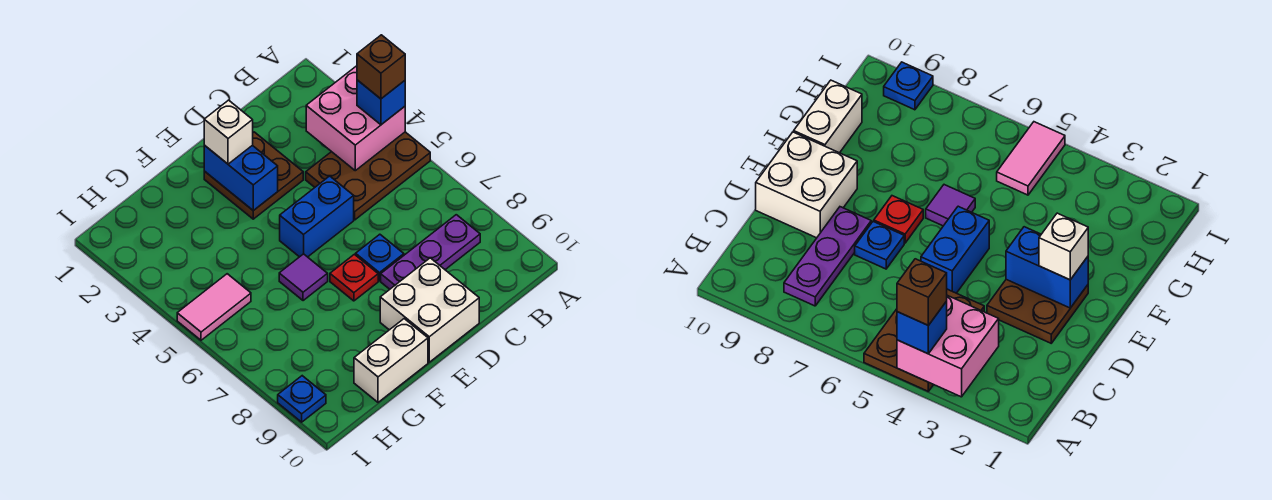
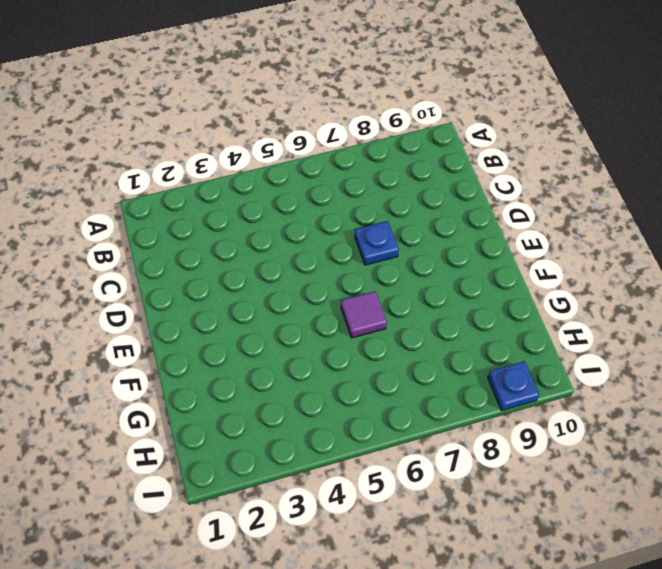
none -> brown plate A4:C5 level 1
none -> purple plate B8:D8 level 1
none -> brown plate D2:E3 level 1

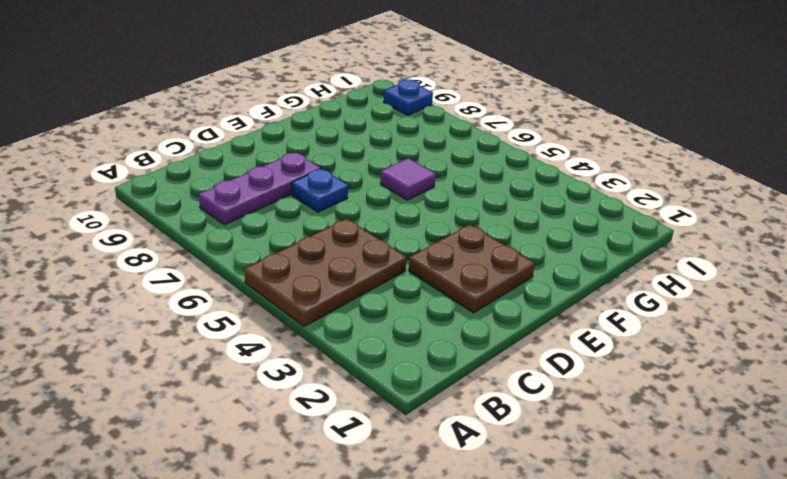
none -> blue brick D5:E5 level 1
none -> white brick D9:E10 level 1
none -> red plate E7 level 1

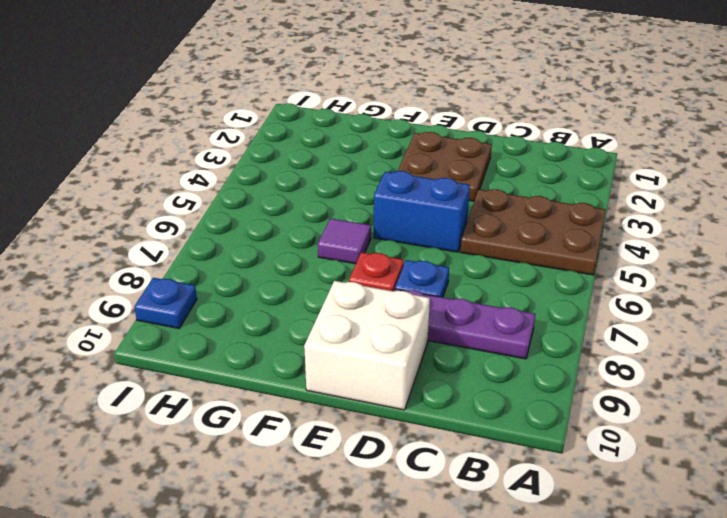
none -> white brick F10:G10 level 1
none -> pink tile H5:I5 level 1
none -> pink brick A3:B4 level 2

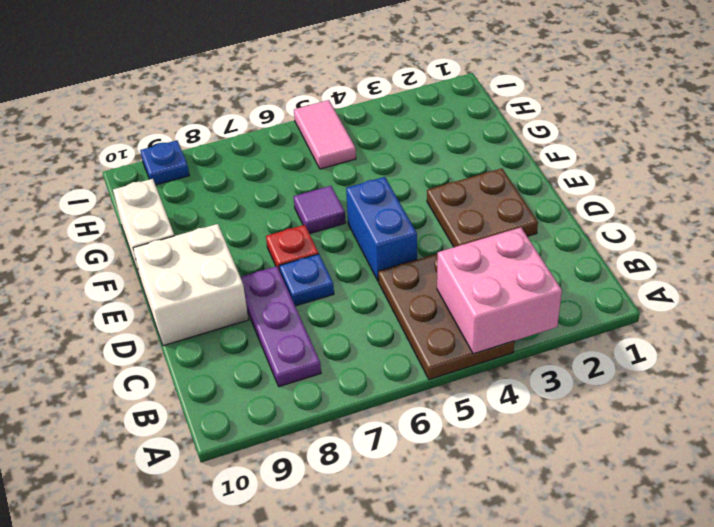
none -> blue brick E2:E3 level 2
none -> blue brick A4 level 3
none -> white brick E2 level 3

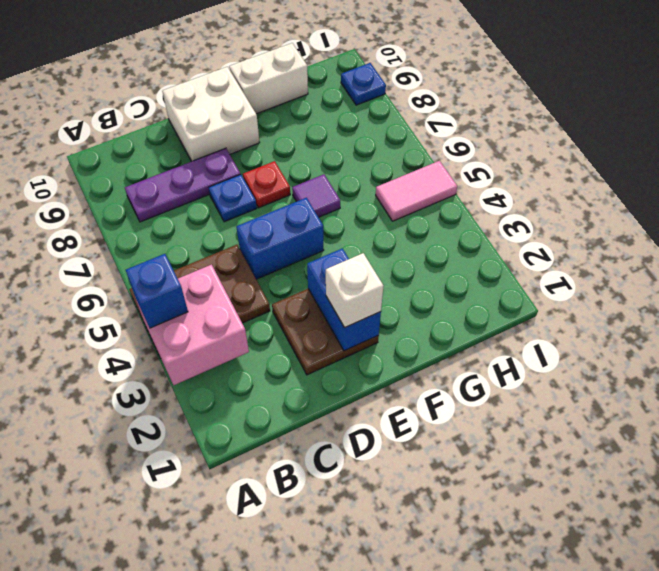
none -> brown brick A4 level 4

